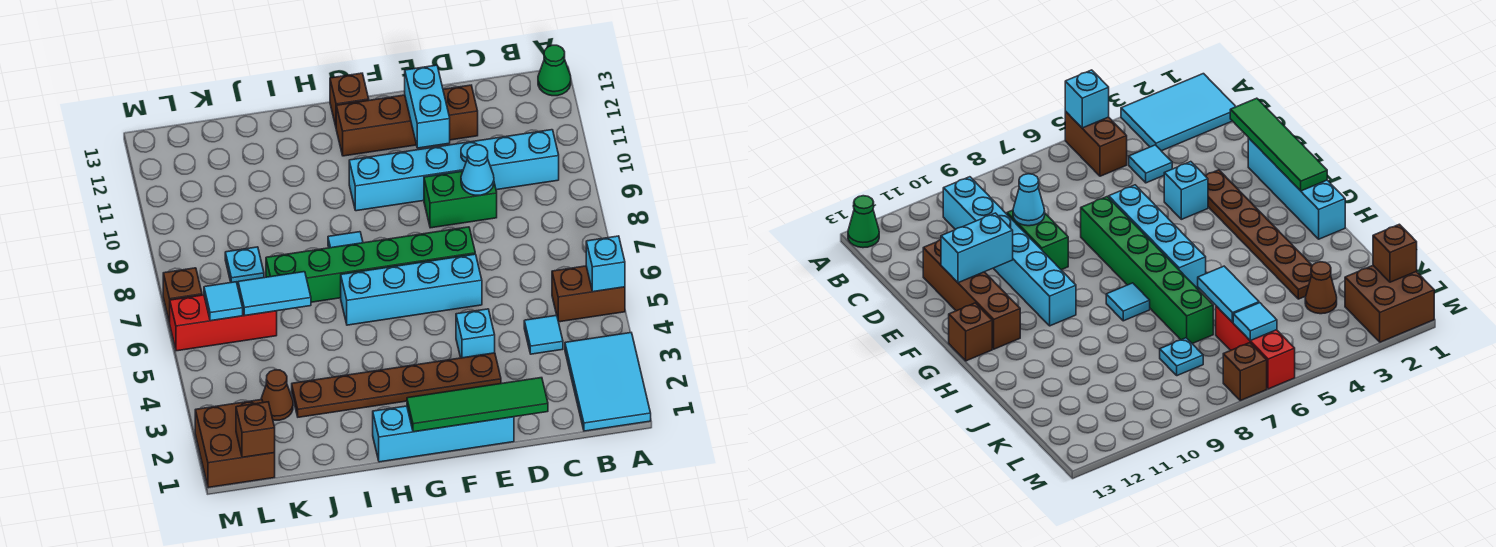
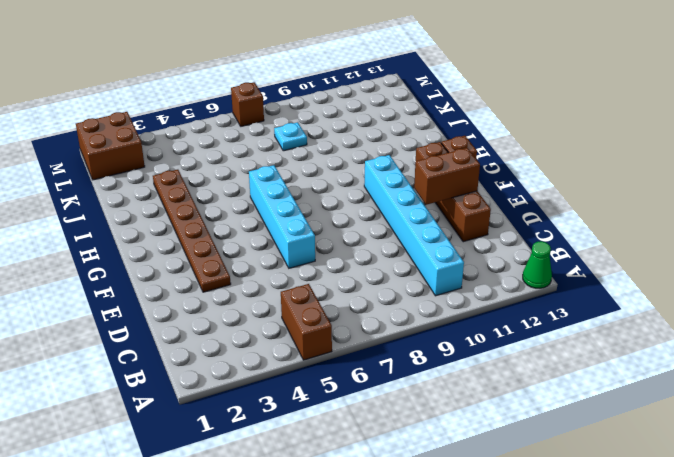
brown brick E11:E12 level 2 -> cyan brick E11:E12 level 2
none -> cyan tile A1:B3 level 1
none -> cyan tile C4 level 1
none -> green brick D9:E9 level 1

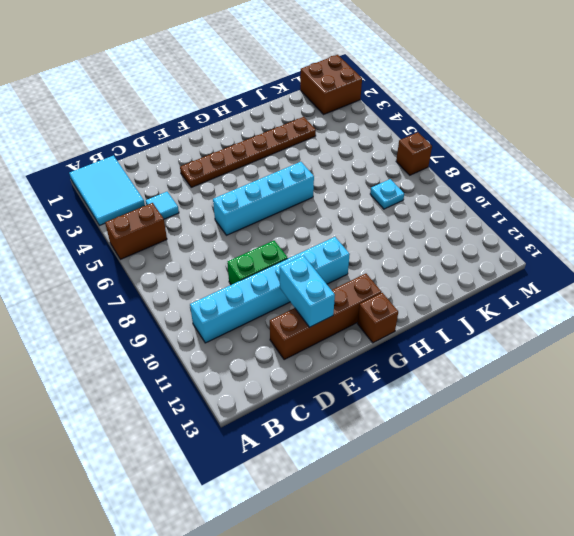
none -> green cone A13 level 1
none -> cyan brick E1:H1 level 1
none -> cyan brick E4 level 1

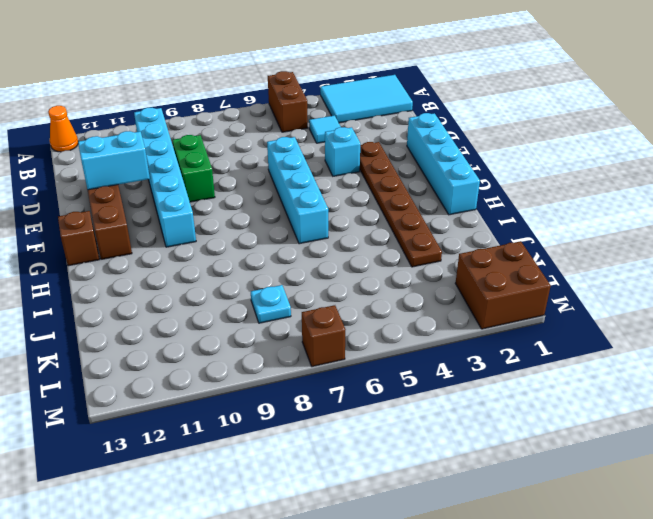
orange cone A13 level 1 -> green cone A13 level 1
none -> green brick E7:J7 level 1
none -> cyan tile H8 level 1
none -> brown cone K3 level 1

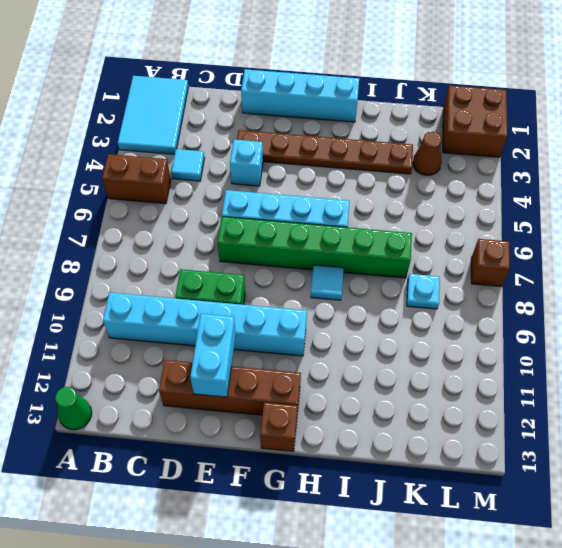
none -> red brick K6:M6 level 1
none -> cyan brick A5 level 2
none -> green tile D1:G1 level 2

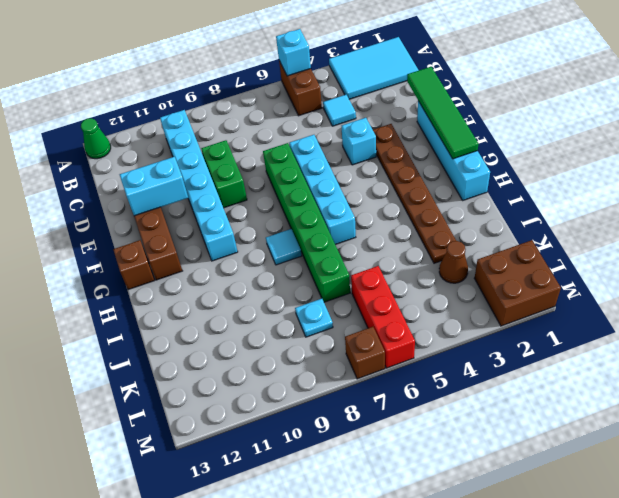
none -> cyan cone D9 level 2
none -> cyan tile J6:K6 level 2
none -> brown brick L1 level 2

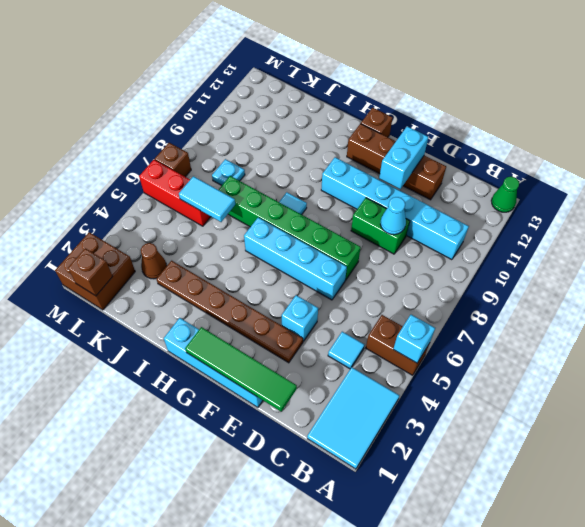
none -> cyan tile L6 level 2

